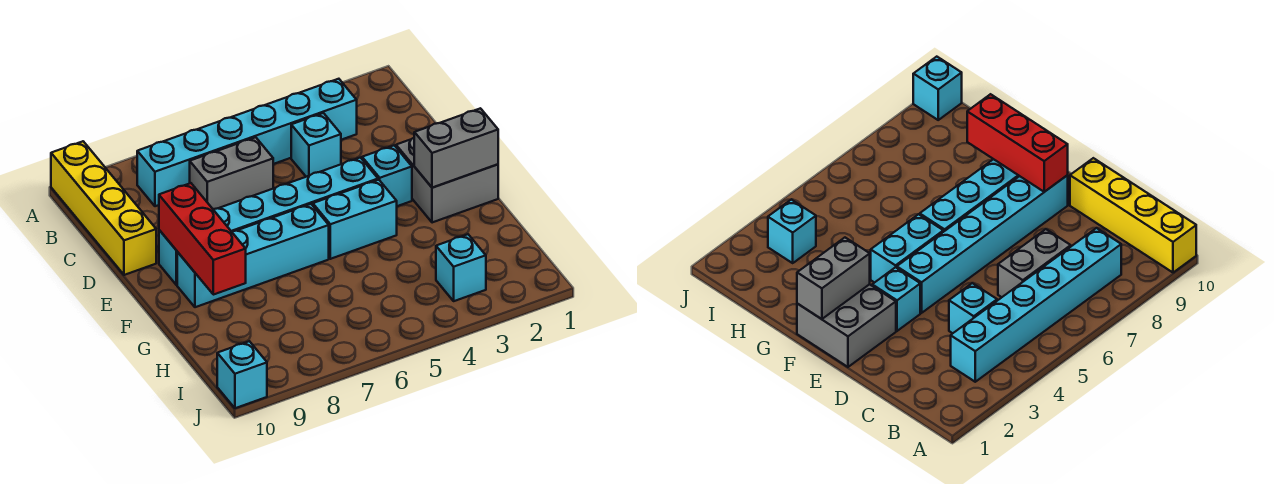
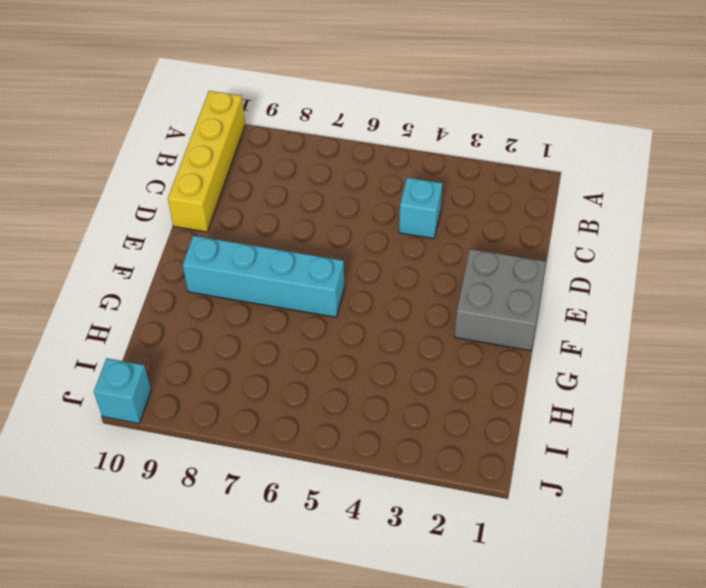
none -> cyan brick B3:B8 level 1
none -> grey brick C6:C7 level 1
none -> cyan brick E3 level 1

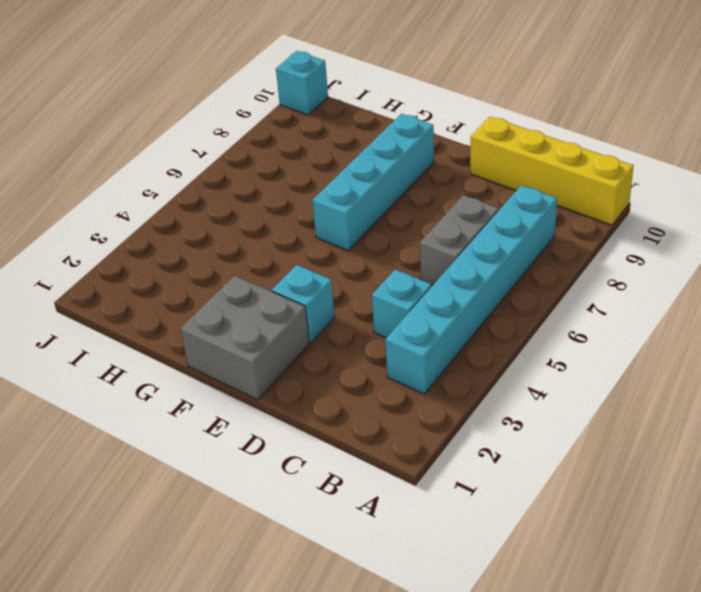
none -> cyan brick E4:E9 level 1
none -> cyan brick F4:F5 level 1
none -> cyan brick I3 level 1

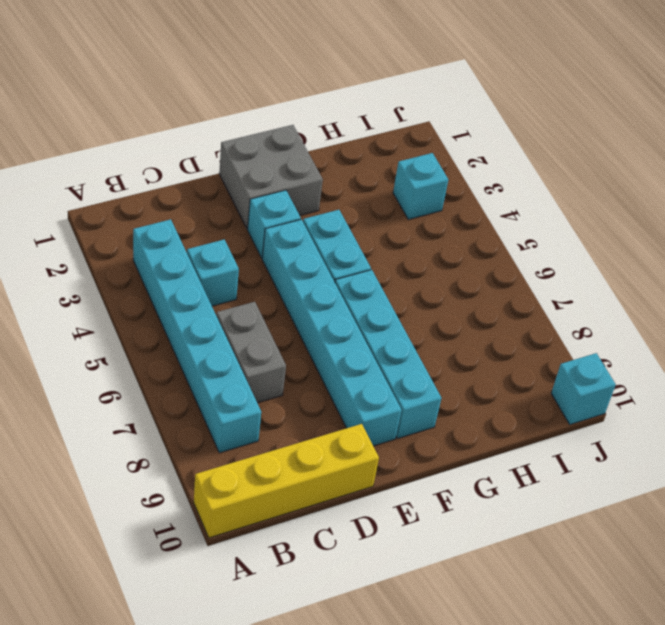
none -> red brick E9:G9 level 2
none -> grey brick F1:F2 level 2

